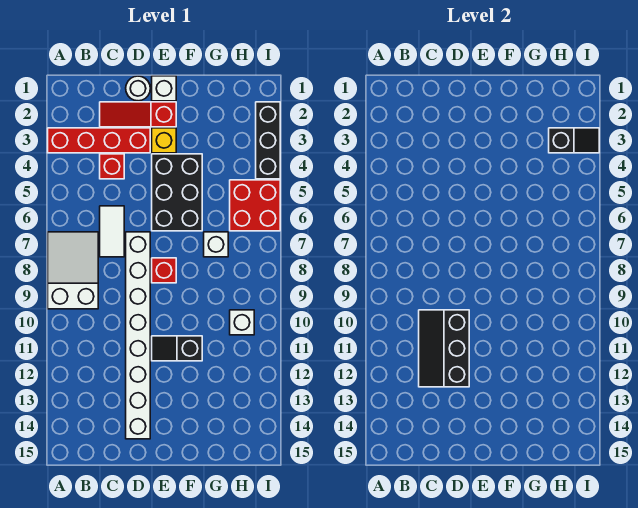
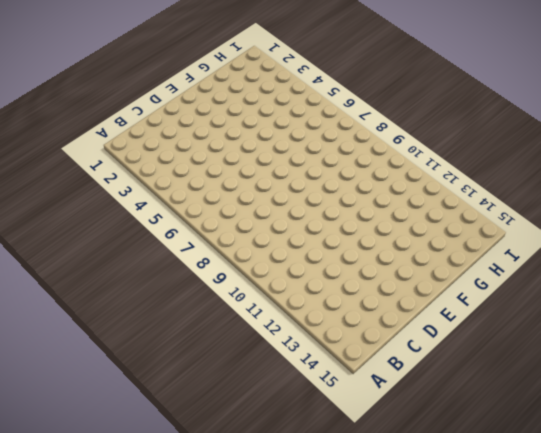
none -> red brick A3:D3 level 1
none -> white slope A7:B9 level 1 top 9
none -> red slope C2:E2 level 1 top E

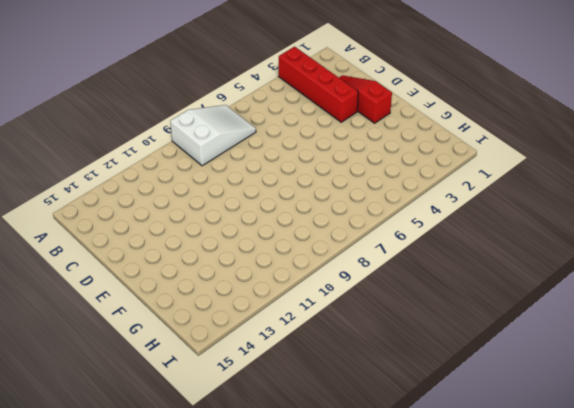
none -> red brick C4 level 1
none -> white tile C6:C7 level 1
none -> white round brick D1 level 1

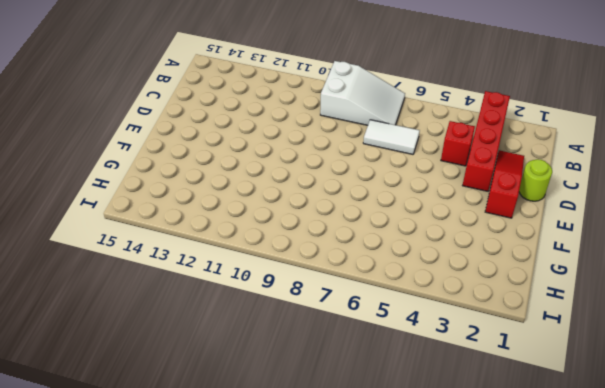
lime round brick D1 level 1 -> white round brick D1 level 1
none -> white brick D7:D14 level 1
none -> white brick E1 level 1
none -> yellow brick E3 level 1

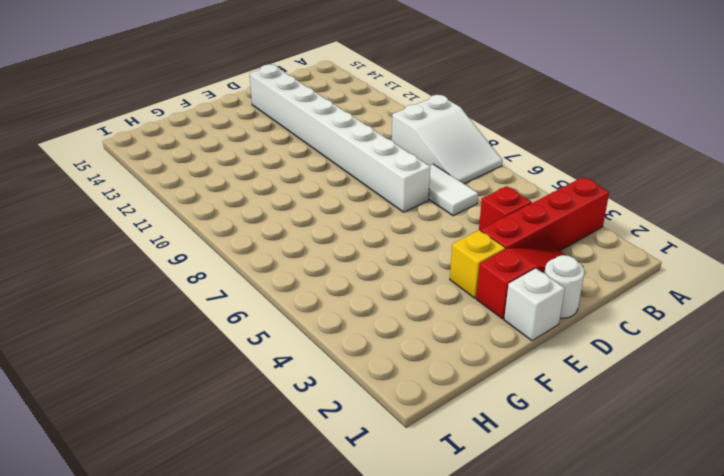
none -> black brick E4:F6 level 1
none -> red brick E8 level 1
none -> black slope E11:F11 level 1 top F

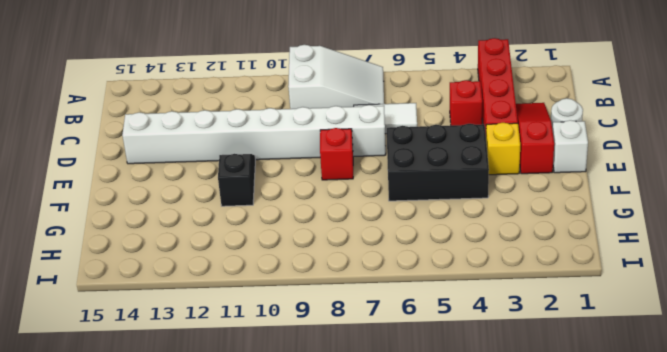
none -> white brick G7 level 1
none -> red brick H5:I6 level 1
none -> white brick H10 level 1

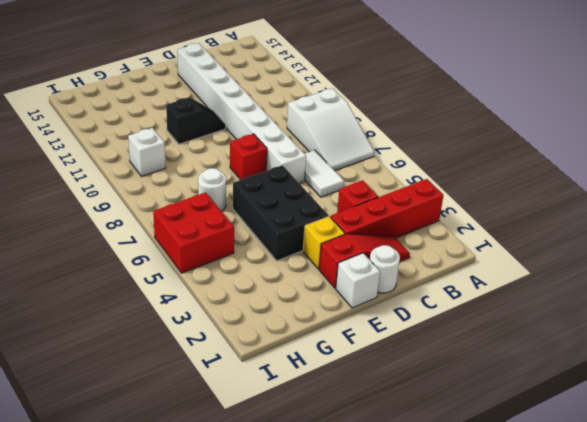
white round brick G7 level 1 -> white brick G7 level 1
none -> black brick I2:I4 level 1
none -> black slope C10:D12 level 2 top D
none -> black slope H3:I3 level 2 top H

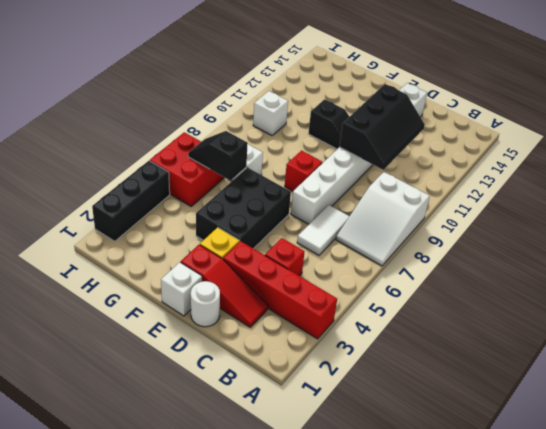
black slope G6:H6 level 2 top G -> black slope H3:I3 level 2 top H

